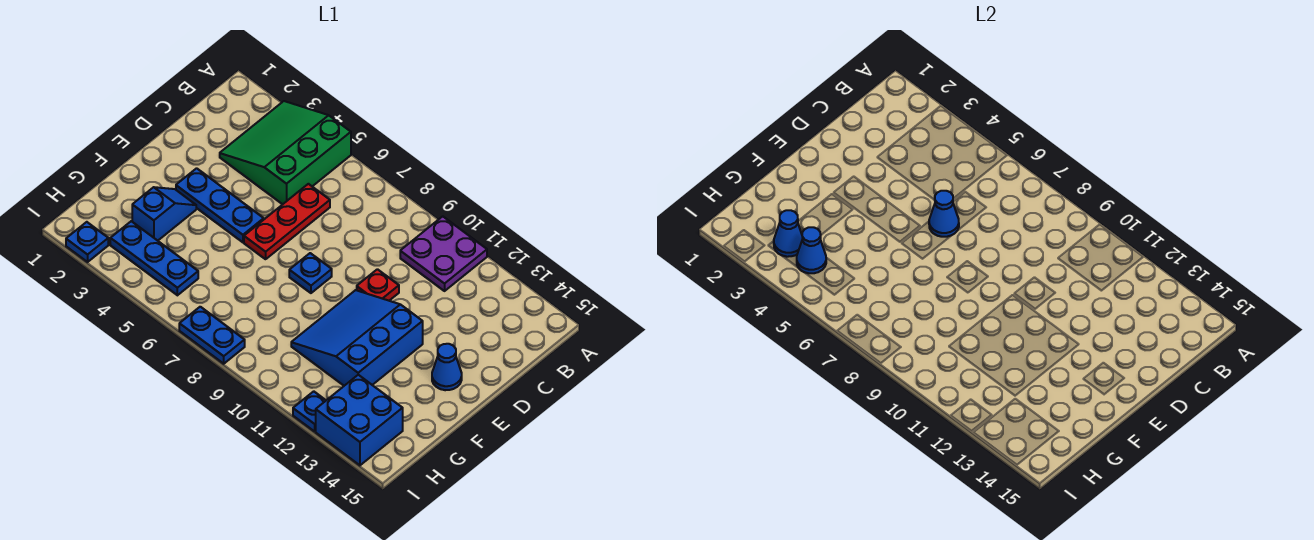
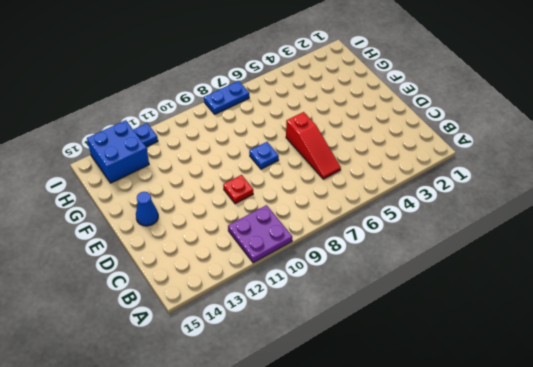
red slope C6:E6 level 1 top E -> red plate C6:E6 level 1
none -> green slope A3:C5 level 1 top 5
none -> blue plate E3:E5 level 1
none -> blue slope E10:G12 level 1 top 12

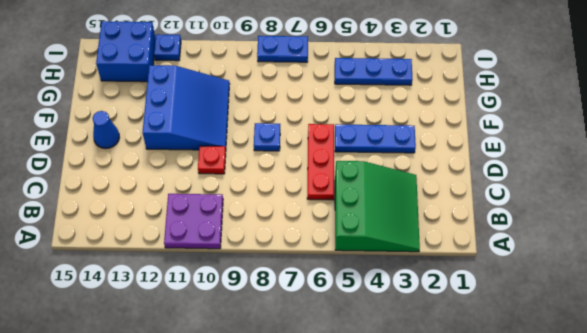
none -> blue slope F3:G3 level 1 top G
none -> blue plate I2 level 1
none -> blue cone D6 level 2

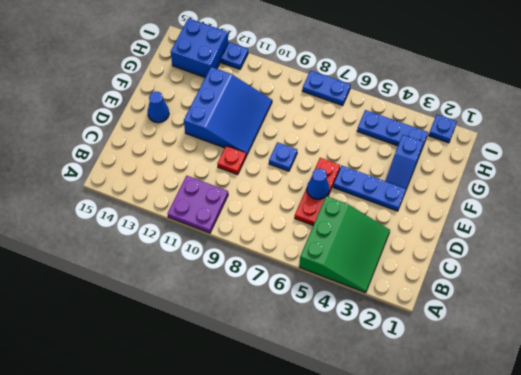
none -> blue cone H3 level 2
none -> blue cone H4 level 2

